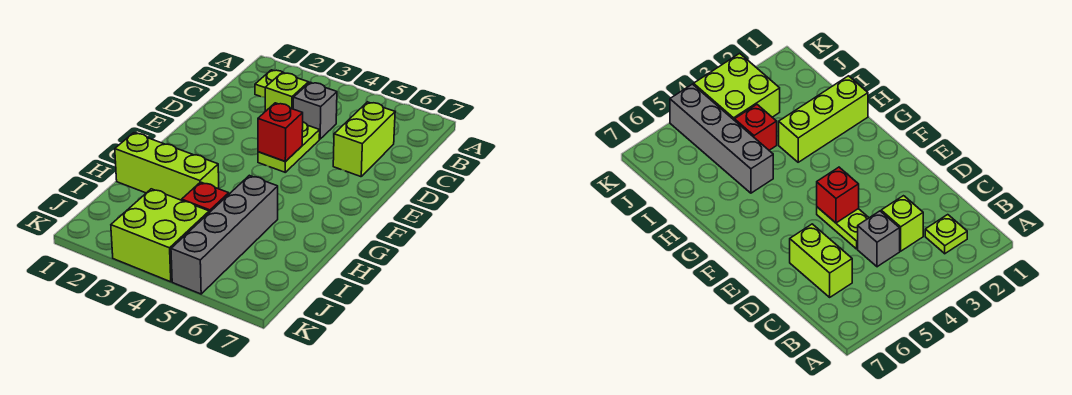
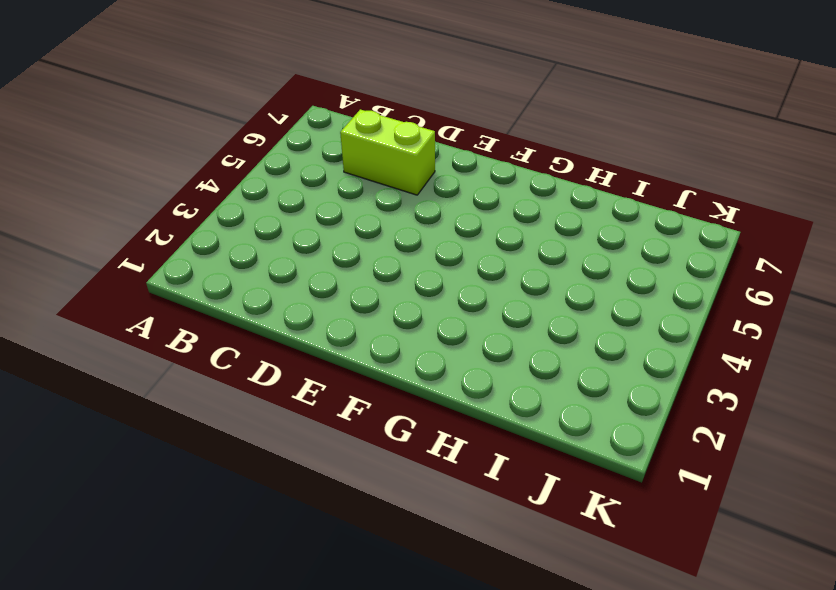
none -> lime plate B2 level 1
none -> lime brick C3 level 1

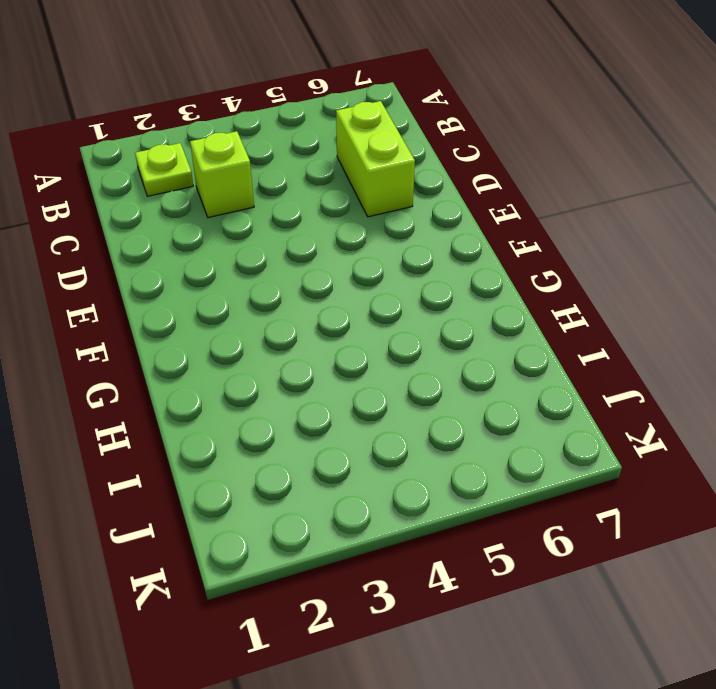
none -> grey brick C4 level 1
none -> lime plate D4:E4 level 1

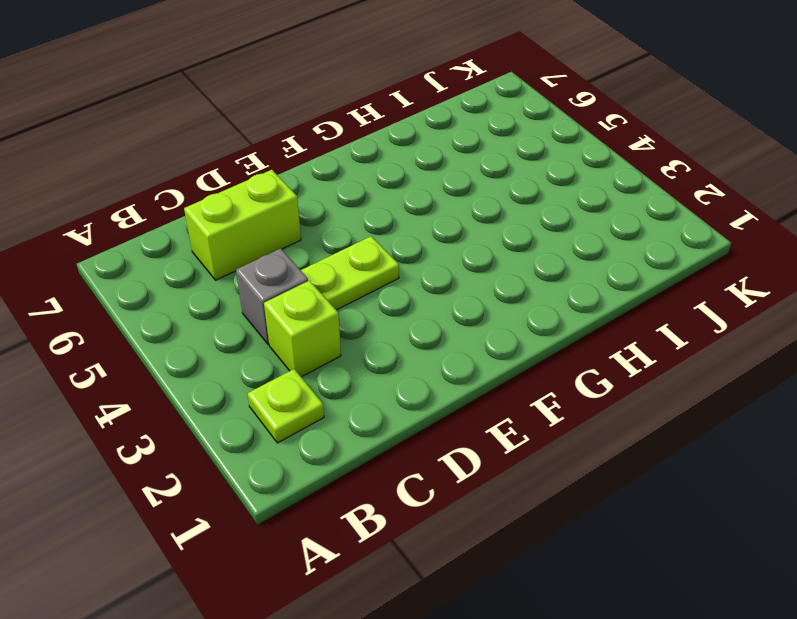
none -> lime brick H1:H3 level 1
none -> grey brick H5:K5 level 1

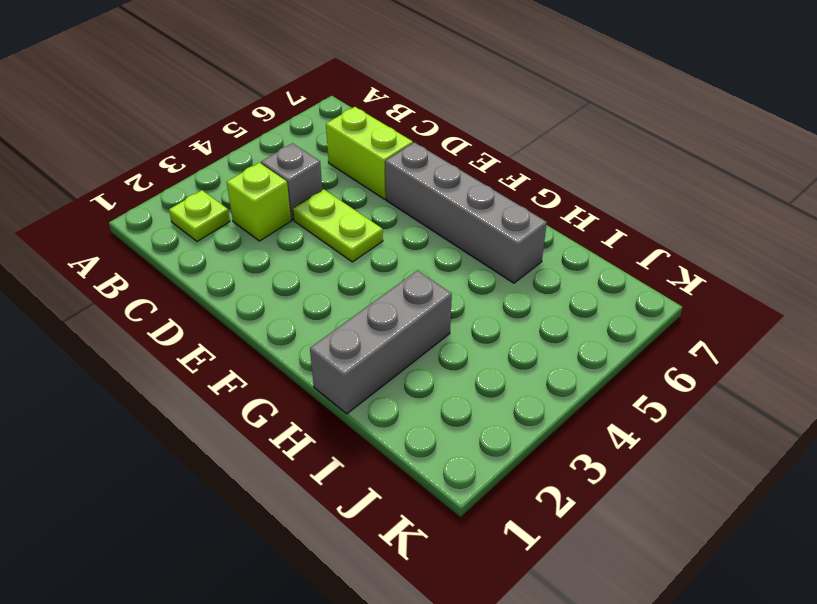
grey brick E6:H6 level 1 -> grey brick H5:K5 level 1
grey brick H1:H3 level 1 -> lime brick H1:H3 level 1
none -> red brick I4 level 1
none -> lime brick J3:K4 level 1

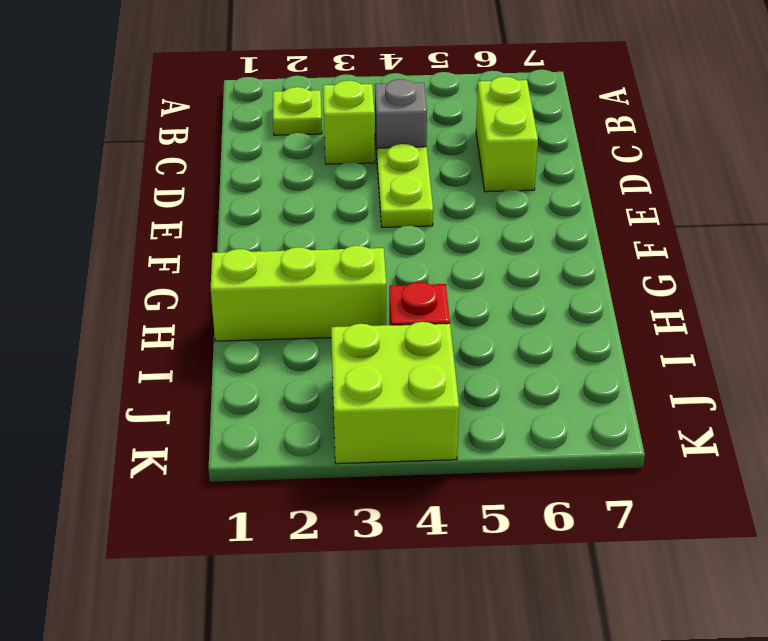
none -> grey brick H5:K5 level 1
none -> red brick E4 level 2

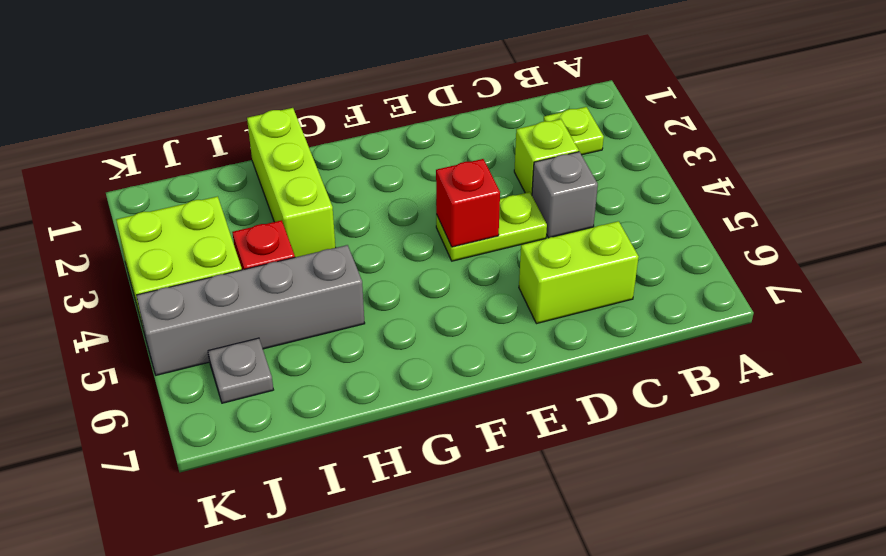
grey plate J6 level 1 -> none

